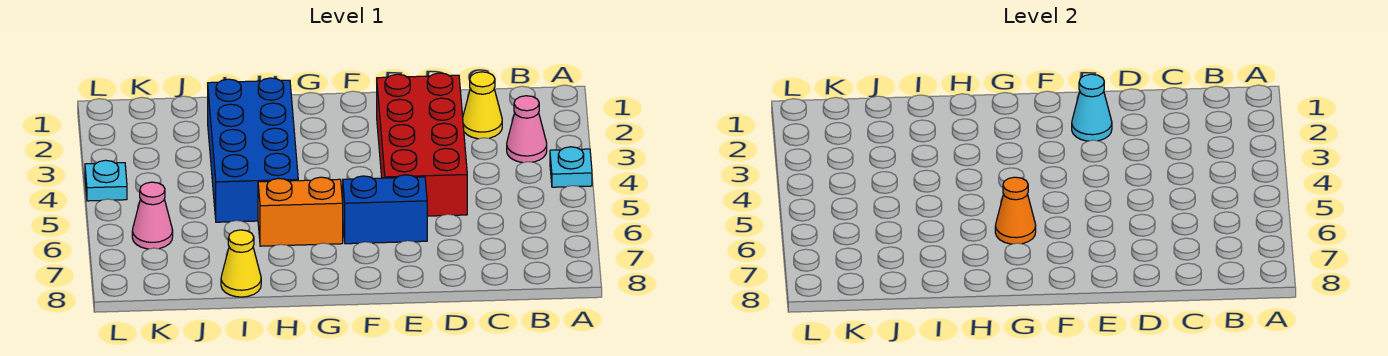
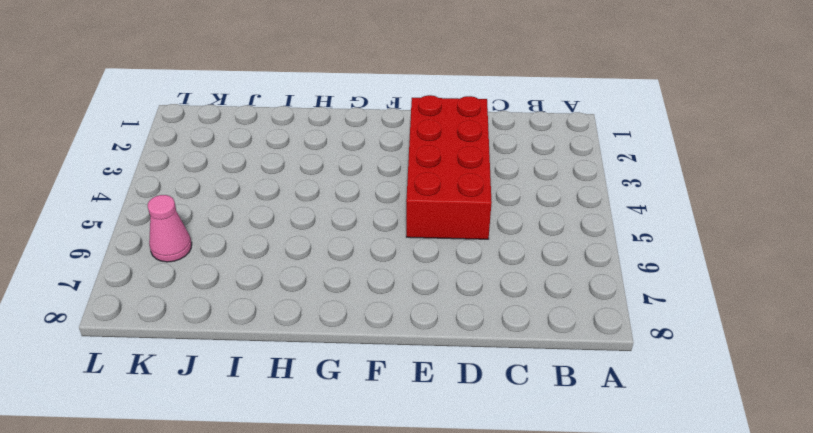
none -> cyan plate A4 level 1
none -> pink cone B3 level 1
none -> yellow cone C2 level 1

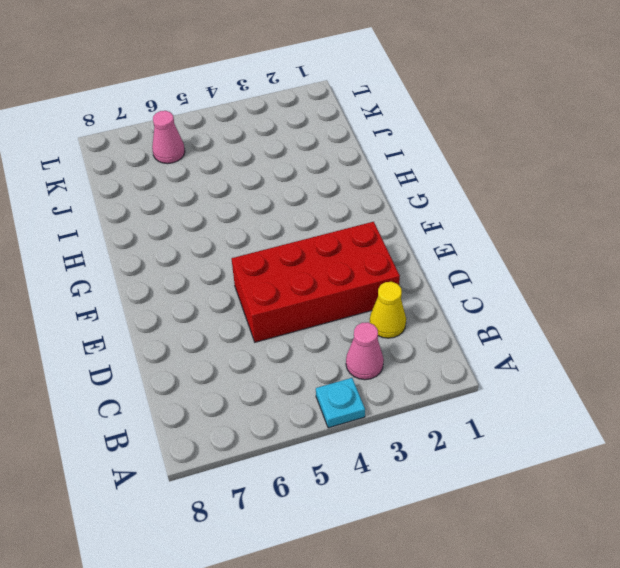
none -> blue brick E6:F6 level 1
none -> orange brick G6:H6 level 1
none -> blue brick H2:I5 level 1

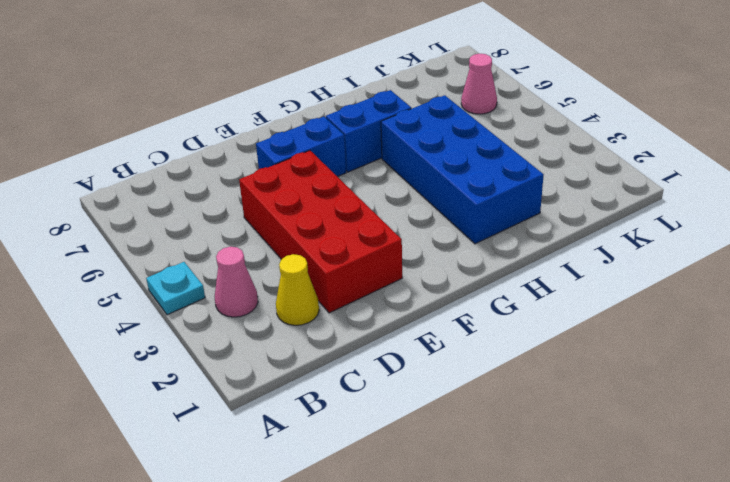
blue brick G6:H6 level 1 -> orange brick G6:H6 level 1
none -> yellow cone I8 level 1
none -> cyan plate L4 level 1
none -> cyan cone E2 level 2

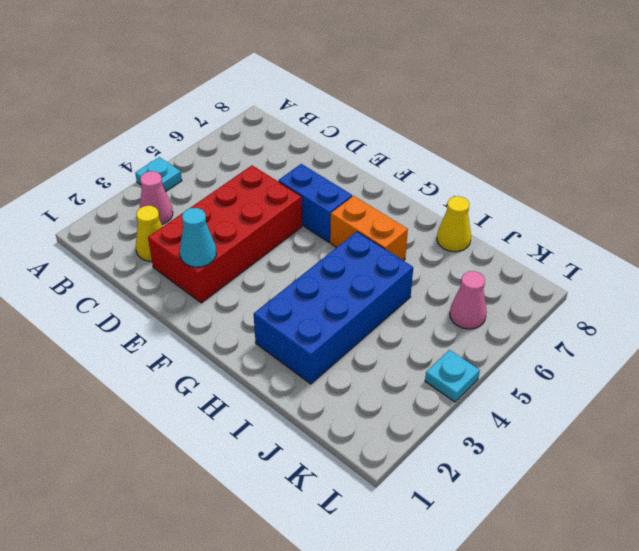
none -> orange cone G6 level 2

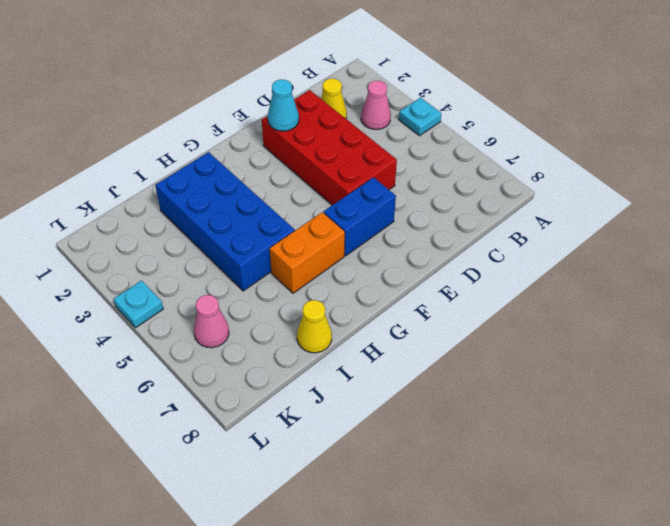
none -> orange cone G6 level 2

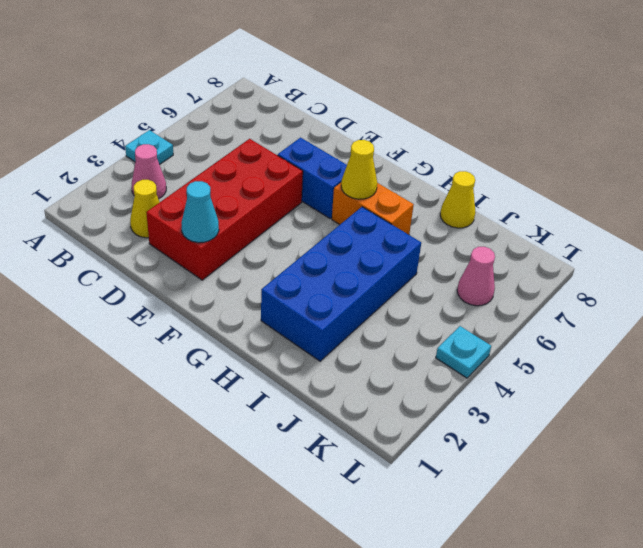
yellow cone G6 level 2 -> orange cone G6 level 2

